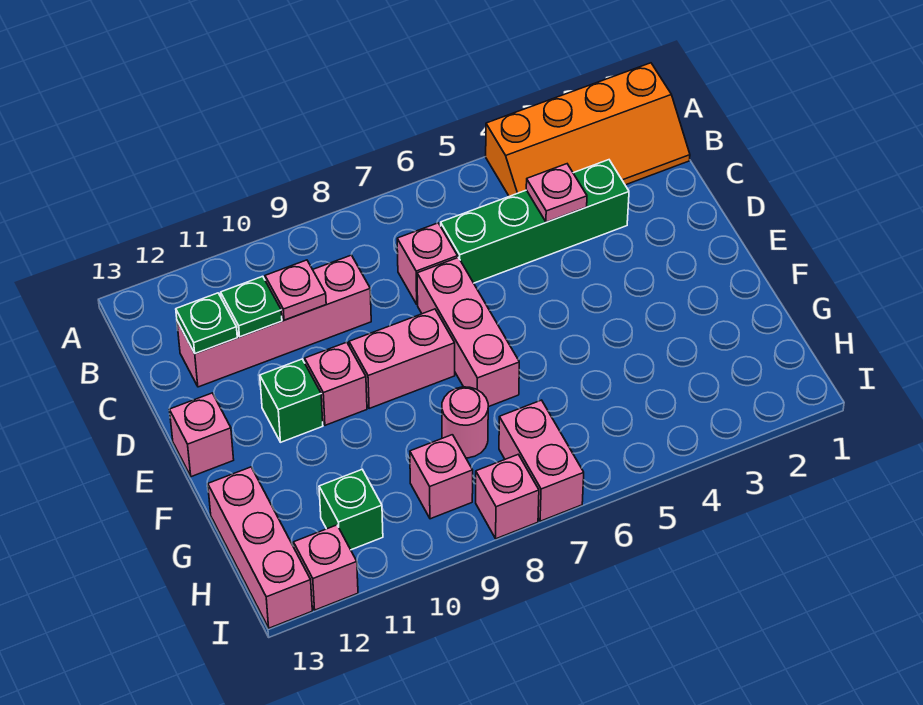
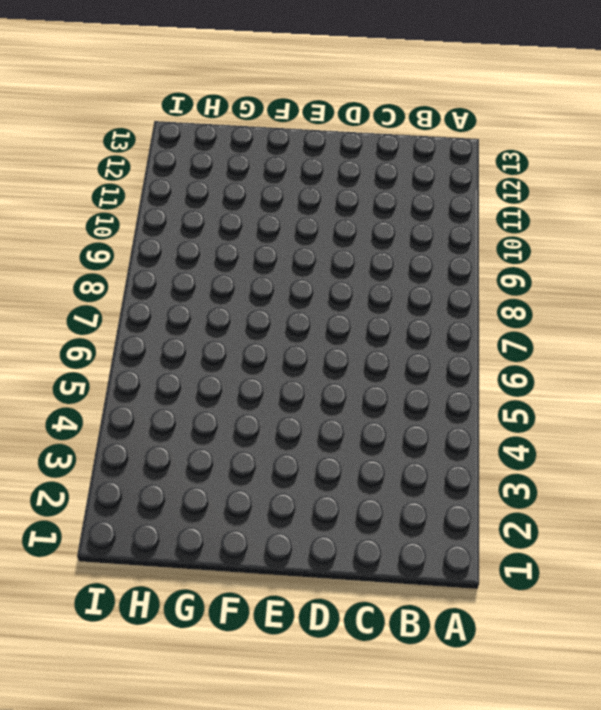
none -> orange slope A1:B4 level 1 top A
none -> green brick C3:C6 level 1
none -> pink brick C7 level 1

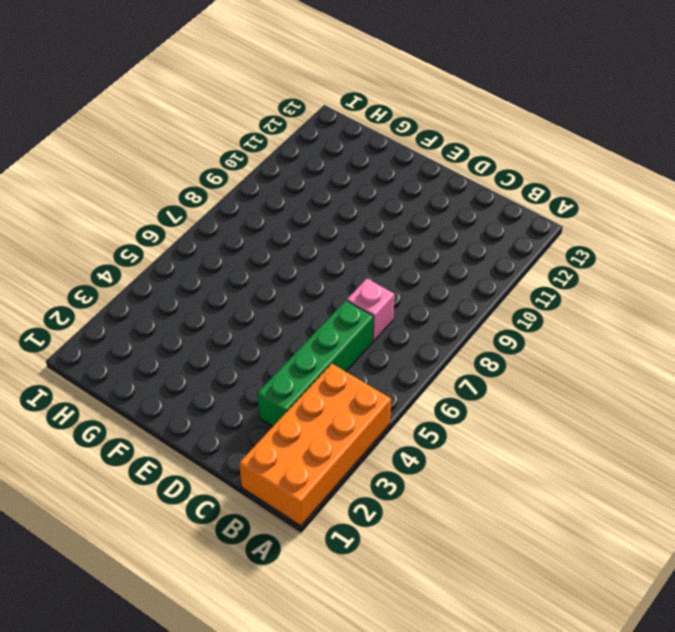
orange brick A1:B4 level 1 -> orange slope A1:B4 level 1 top A
none -> pink brick C9:C12 level 1
none -> pink brick D7:F7 level 1
none -> pink brick E8:E9 level 1

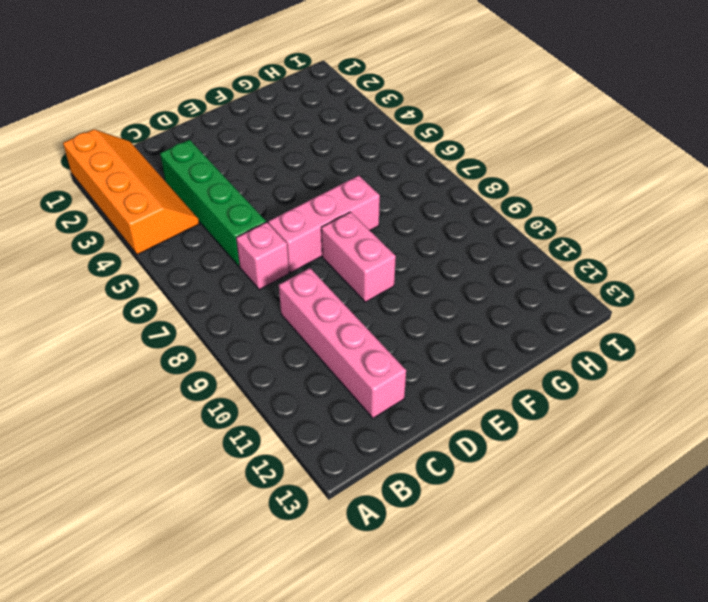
none -> pink brick E10 level 1
none -> green brick E11 level 1
none -> pink brick E13 level 1

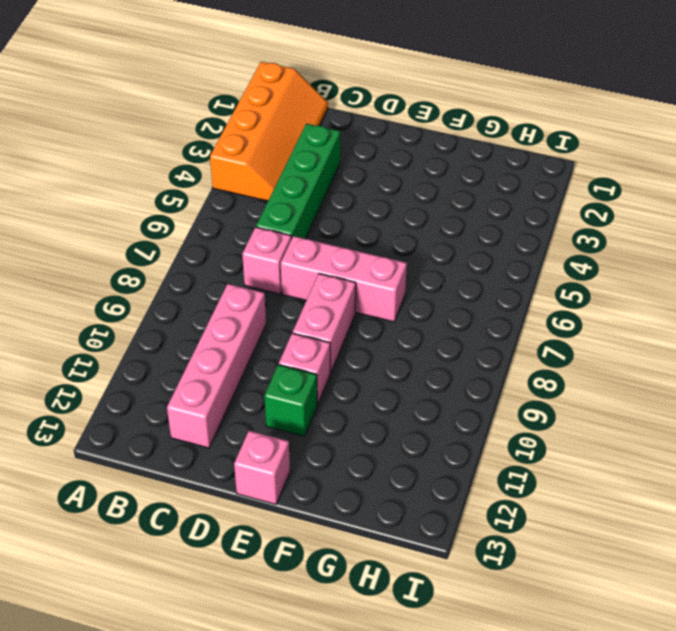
none -> pink round brick G8 level 1
none -> pink brick G13:I13 level 1
none -> pink brick H7:I7 level 1

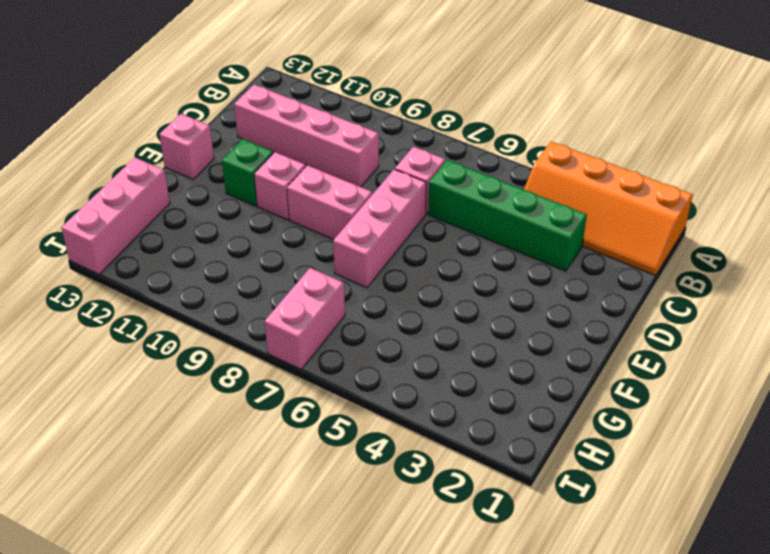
none -> pink round brick G8 level 1
none -> pink brick H9 level 1
none -> green brick H11 level 1

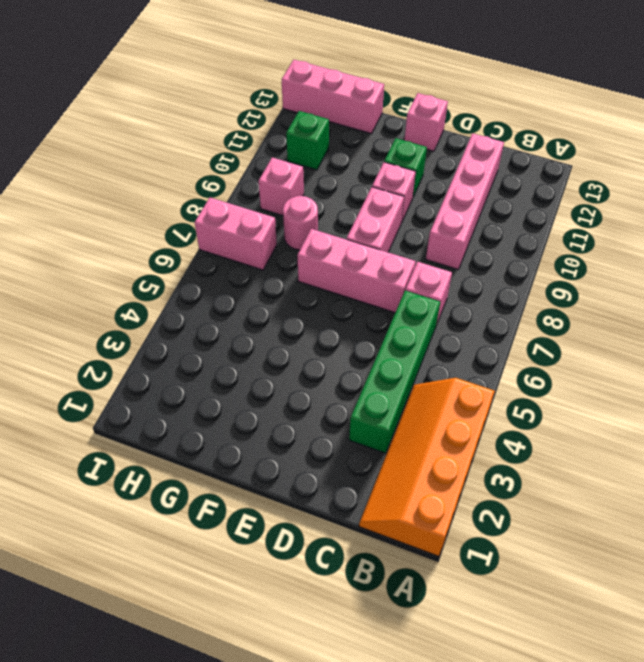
none -> pink brick I8 level 1
none -> pink brick I12 level 1
none -> pink plate C4 level 2

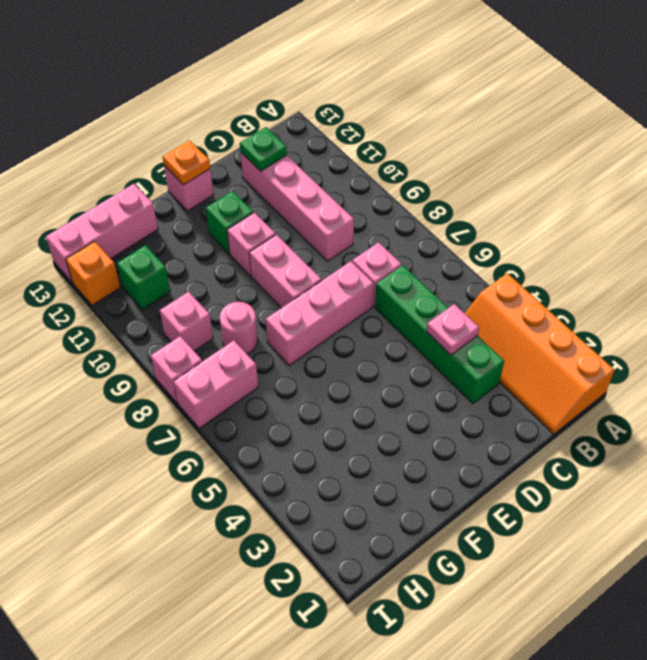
orange plate E13 level 2 -> none
orange brick I12 level 1 -> pink brick I12 level 1
none -> pink plate C10 level 2
none -> green plate C11 level 2

